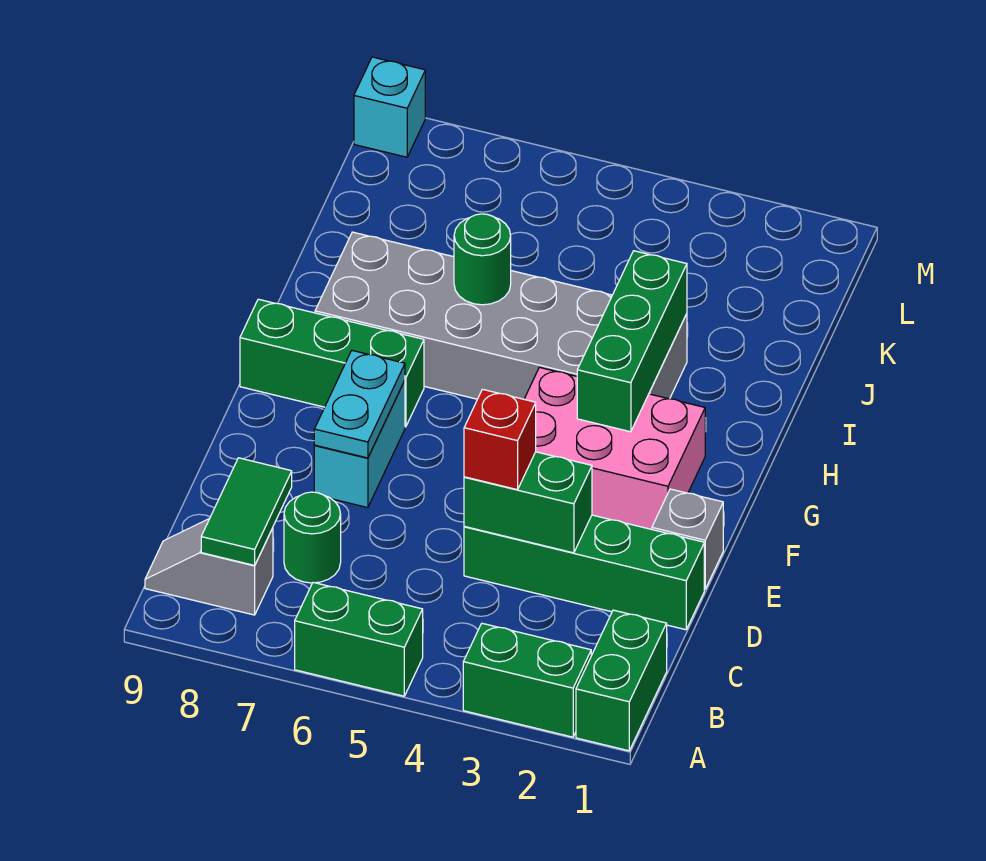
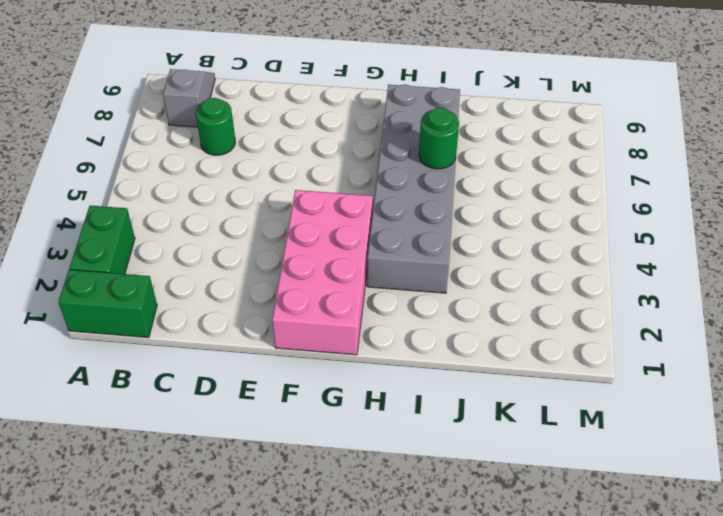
pink brick F1:G4 level 1 -> pink brick F2:G4 level 1
none -> green brick A5:A6 level 1
none -> green brick D1:D4 level 1
none -> grey brick E1 level 1

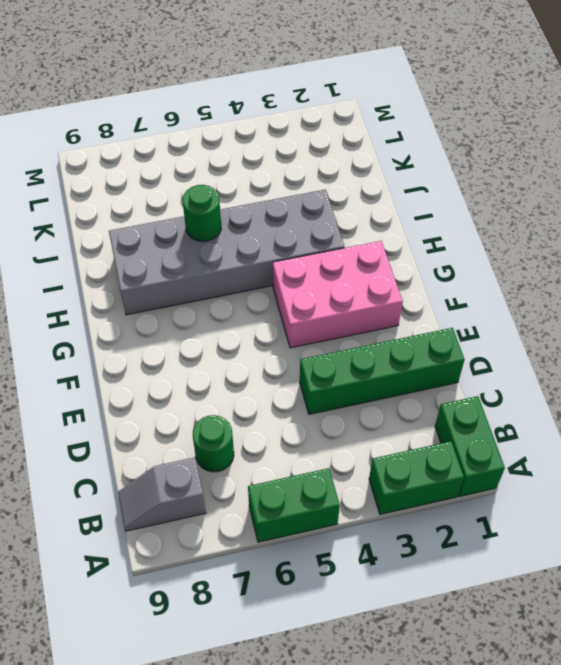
none -> grey brick E1 level 1
none -> cyan brick E7:F7 level 1
none -> green brick G7:G9 level 1

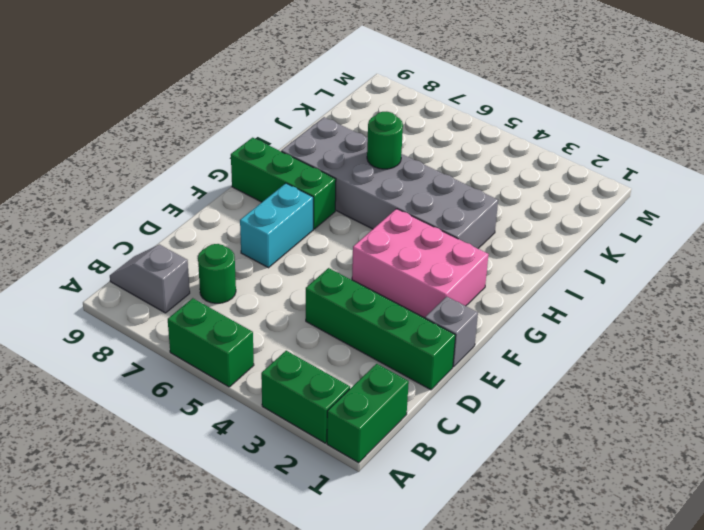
none -> cyan brick M9 level 1
none -> green tile B8:C8 level 2
none -> green brick D3:D4 level 2

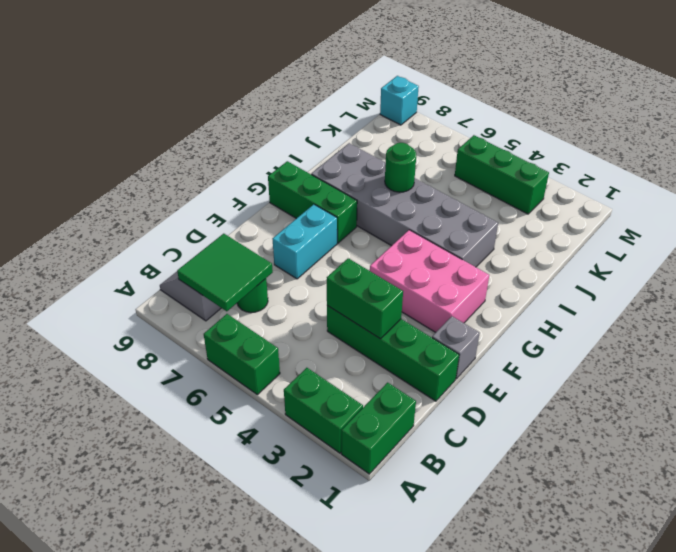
green tile B7:C8 level 2 -> green tile B8:C8 level 2
green brick L3:L5 level 1 -> green brick G3:I3 level 2
none -> cyan plate E7:F7 level 2
none -> red brick D4 level 3

